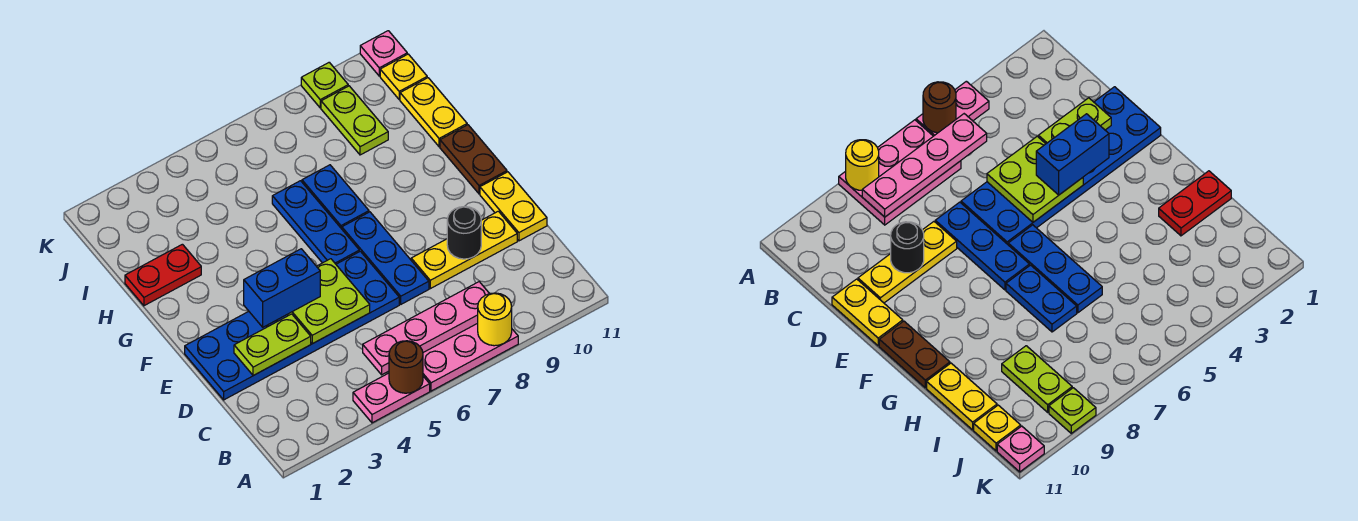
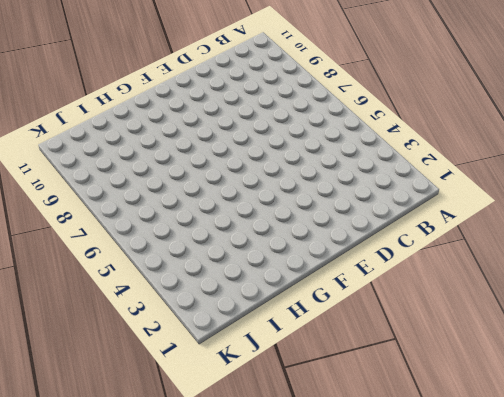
none -> pink plate A4:A5 level 1
none -> pink plate A6:B8 level 1
none -> blue plate D1:E6 level 1

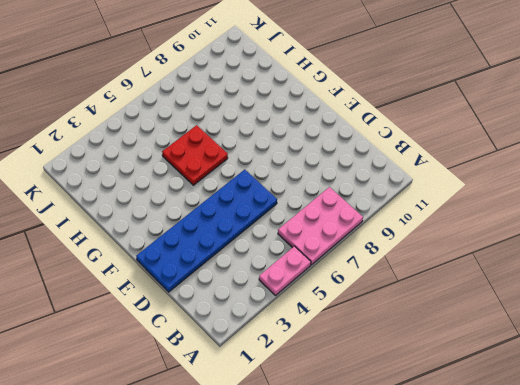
red plate G5:H6 level 1 -> blue plate F6:H6 level 1
none -> blue plate D7:F7 level 1
none -> yellow plate D8:D10 level 1
none -> yellow plate D11:E11 level 1

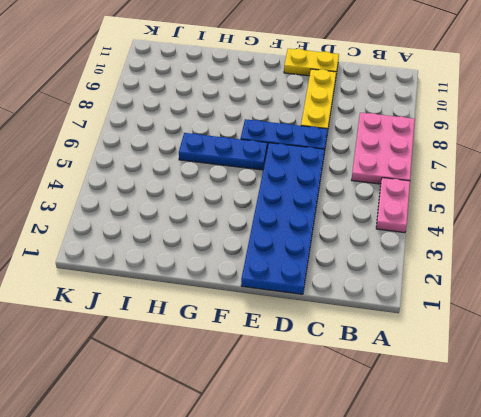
none -> brown plate F11:G11 level 1
none -> blue plate G7:H7 level 1
none -> red plate H1:H2 level 1

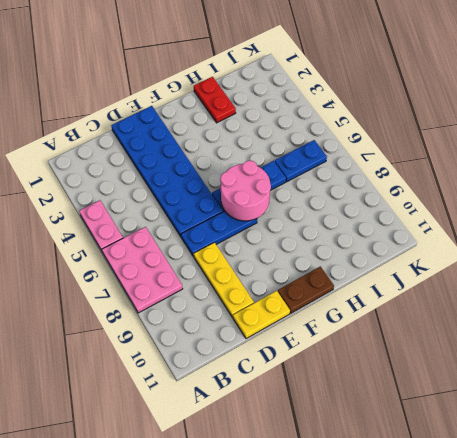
pink round brick F6:G7 level 2 -> none
blue plate I6:J6 level 1 -> blue plate G7:H7 level 1
none -> yellow plate H11:I11 level 1
none -> lime plate I9:J9 level 1
none -> yellow plate J11 level 1

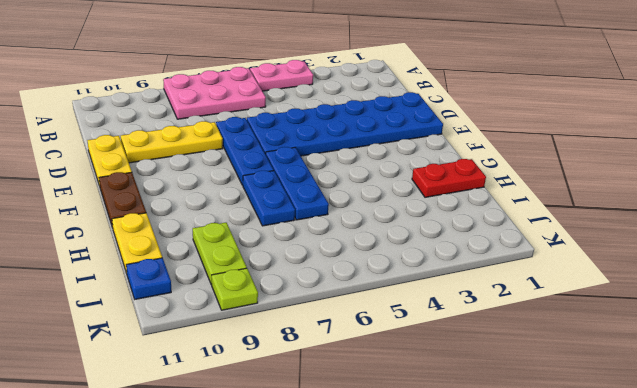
blue plate J11 level 1 -> yellow plate J11 level 1
none -> pink plate K11 level 1
none -> brown round brick A5 level 2
none -> yellow round brick A8 level 2

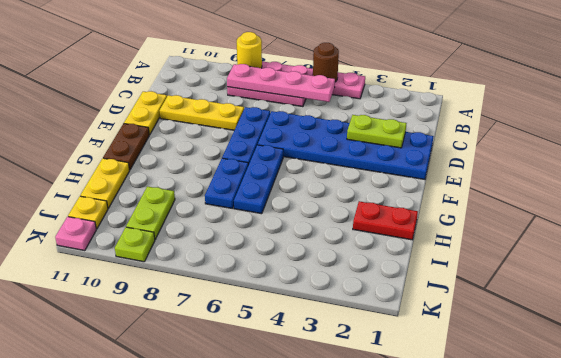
none -> lime plate D4:E5 level 2
none -> black round brick D9 level 2
none -> blue brick E3:E4 level 3

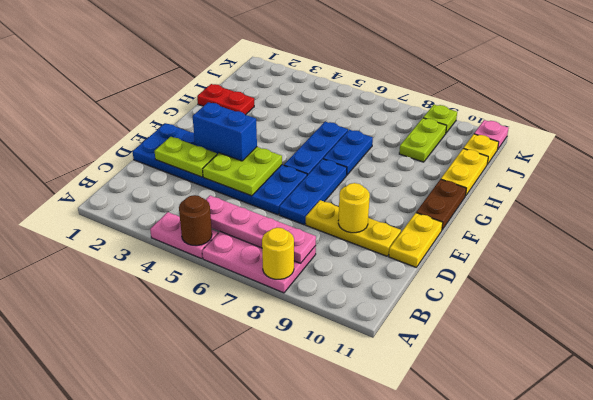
yellow round brick D9 level 2 -> black round brick D9 level 2

